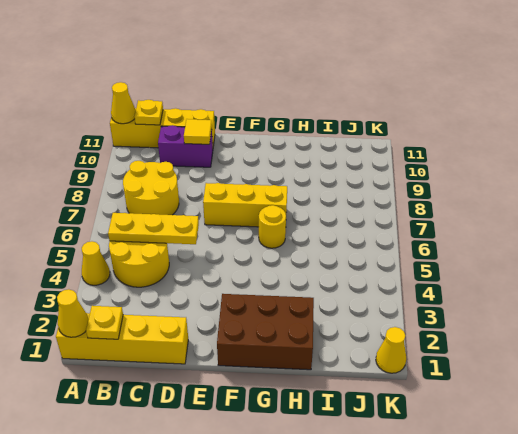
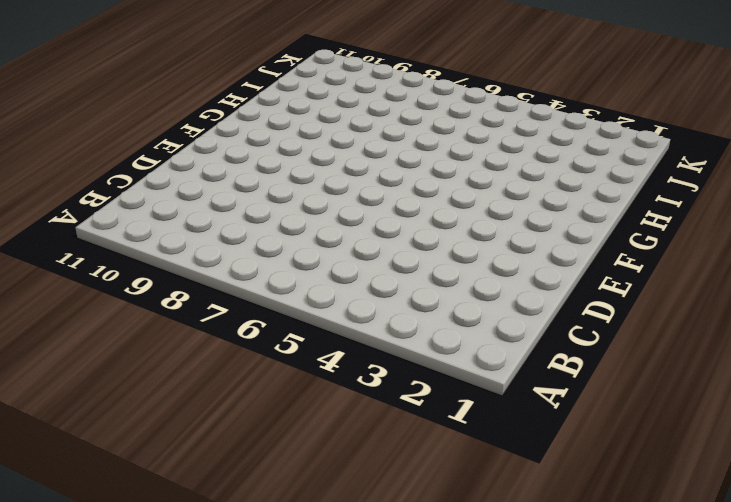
none -> yellow brick A1:D1 level 1
none -> yellow cone A4 level 1
none -> yellow brick A11:D11 level 1

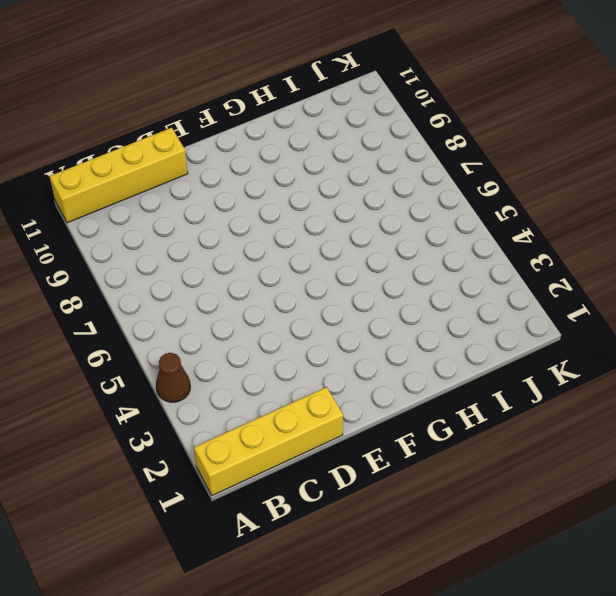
brown cone A4 level 1 -> yellow cone A4 level 1
none -> yellow round brick B4:C5 level 1
none -> yellow round brick B7:C8 level 1
none -> purple brick C10:D10 level 1

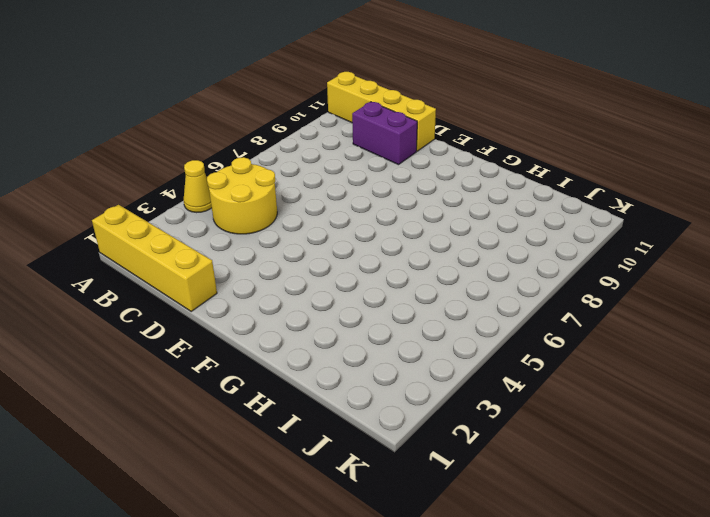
none -> yellow round brick B7:C8 level 1
none -> yellow brick E7:G7 level 1
none -> brown brick F1:H2 level 1

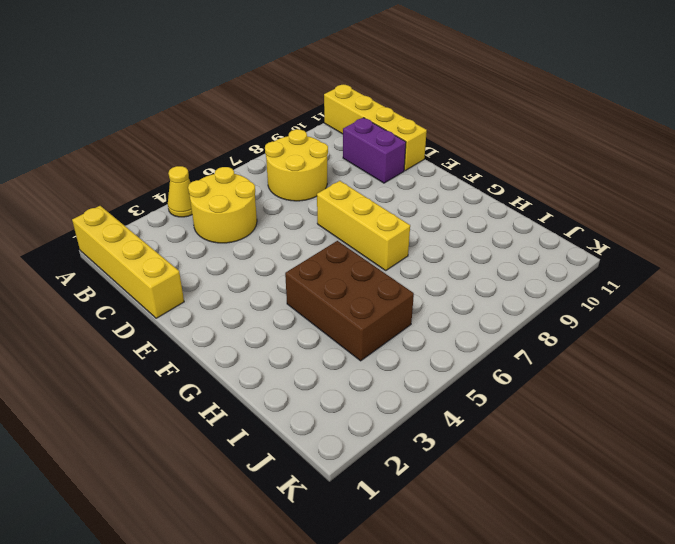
brown brick G4:I5 level 1 -> brown brick F1:H2 level 1
none -> yellow round brick G6 level 1
none -> yellow cone K1 level 1
none -> yellow cone A1 level 2

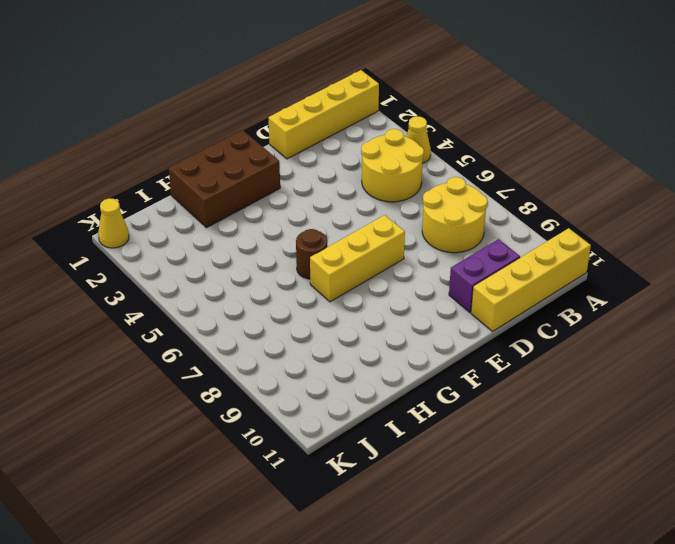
brown round brick G6 level 1 -> yellow round brick G6 level 1
none -> yellow cone A1 level 2
none -> yellow cone A11 level 2
none -> yellow plate B1 level 2

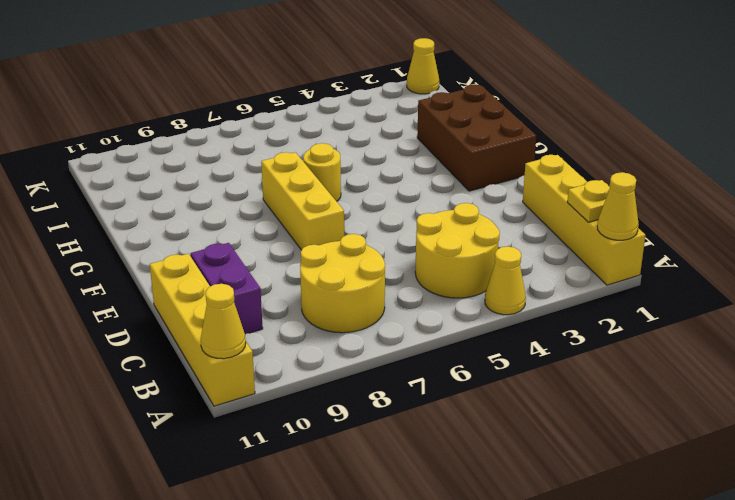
none -> yellow plate B5:D5 level 2
none -> yellow plate B11 level 2
none -> yellow tile D10 level 2

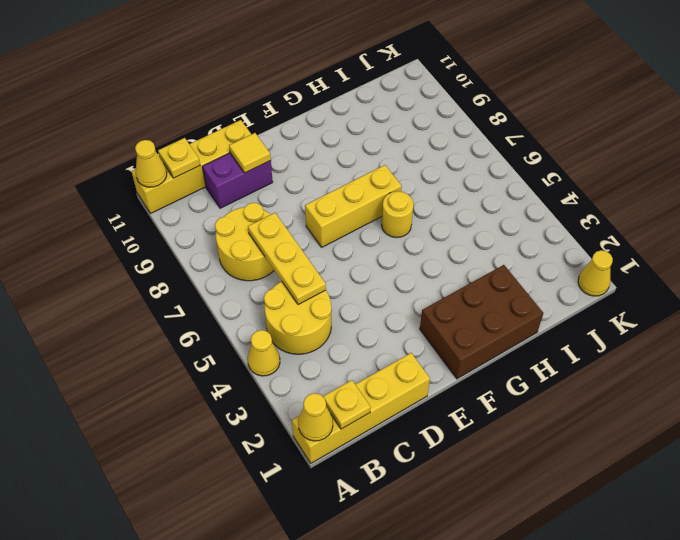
yellow plate C5:C7 level 2 -> yellow plate B5:D5 level 2

